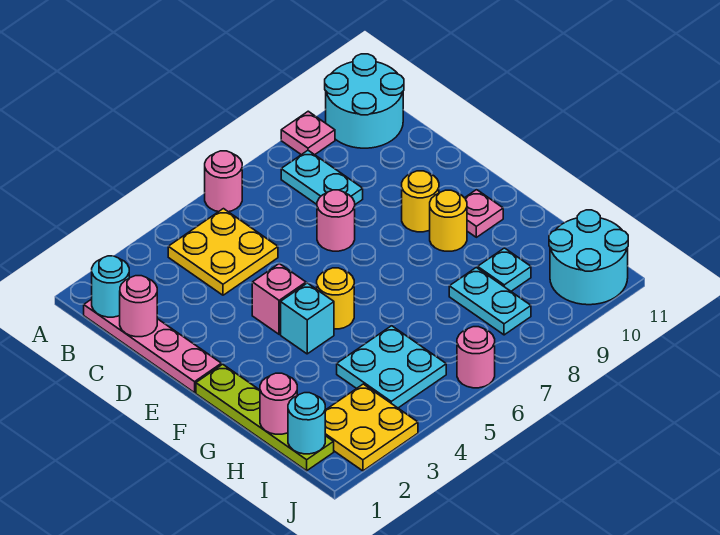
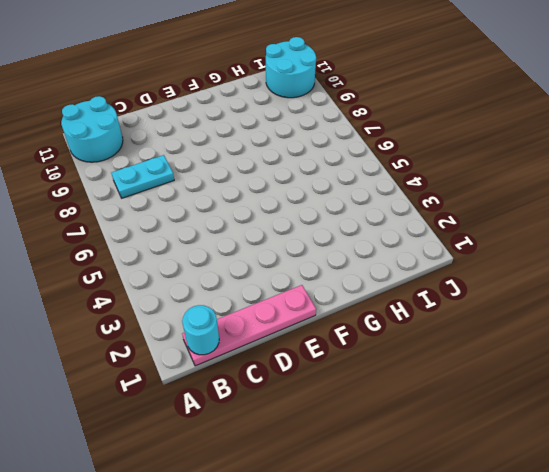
none -> pink round brick A6 level 1
none -> pink plate A9 level 1
none -> yellow plate B4:C5 level 1

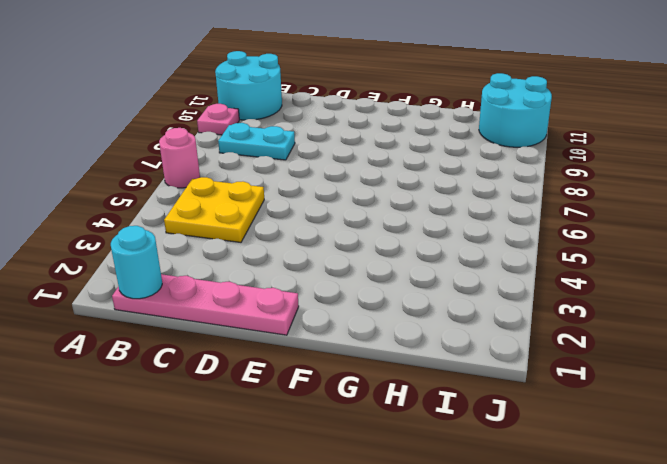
none -> pink round brick D7 level 1
none -> pink brick E4 level 1
none -> yellow round brick E9 level 1

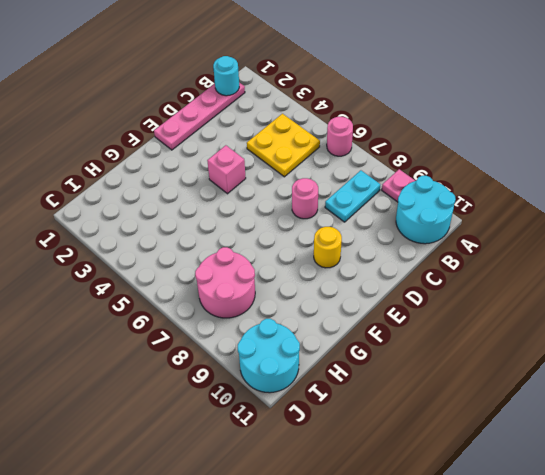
pink round brick H7:I8 level 1 -> cyan plate H8:I8 level 1
none -> lime plate F1:I1 level 1
none -> cyan brick F4 level 1
none -> yellow round brick F5 level 1

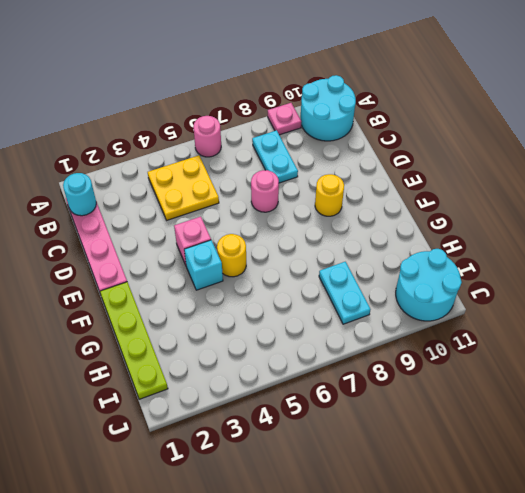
none -> yellow round brick F9 level 1
none -> pink plate F10 level 1
none -> cyan plate H4:I5 level 1

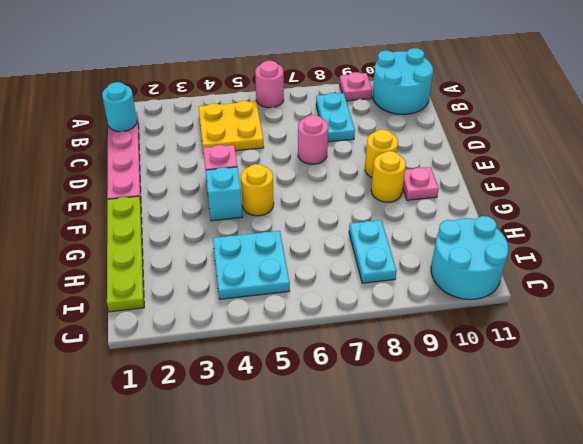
none -> cyan plate H9 level 1
none -> yellow plate I2:J3 level 1
none -> pink round brick J6 level 1

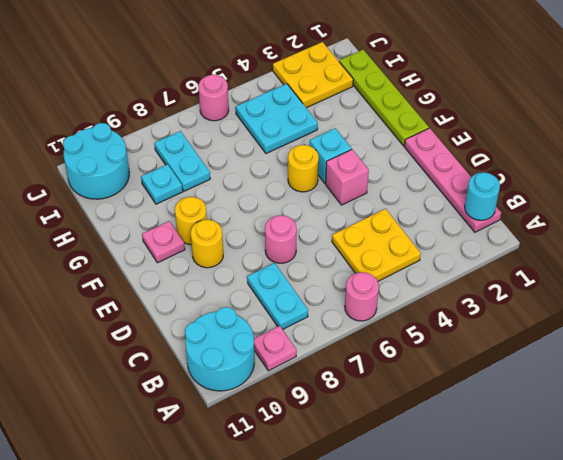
none -> pink round brick C1 level 2
none -> pink round brick H1 level 2
none -> cyan round brick I1 level 2

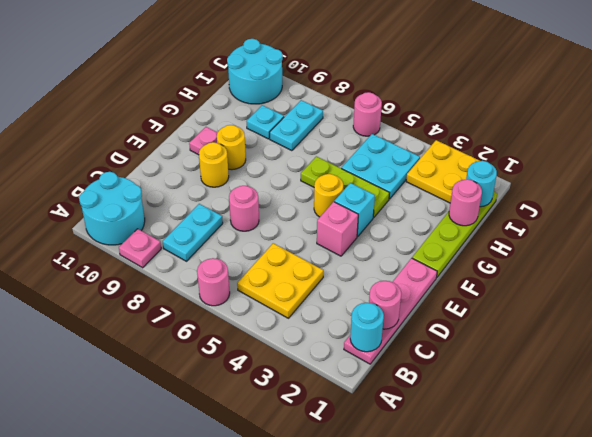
lime plate G4:G6 level 1 -> none

